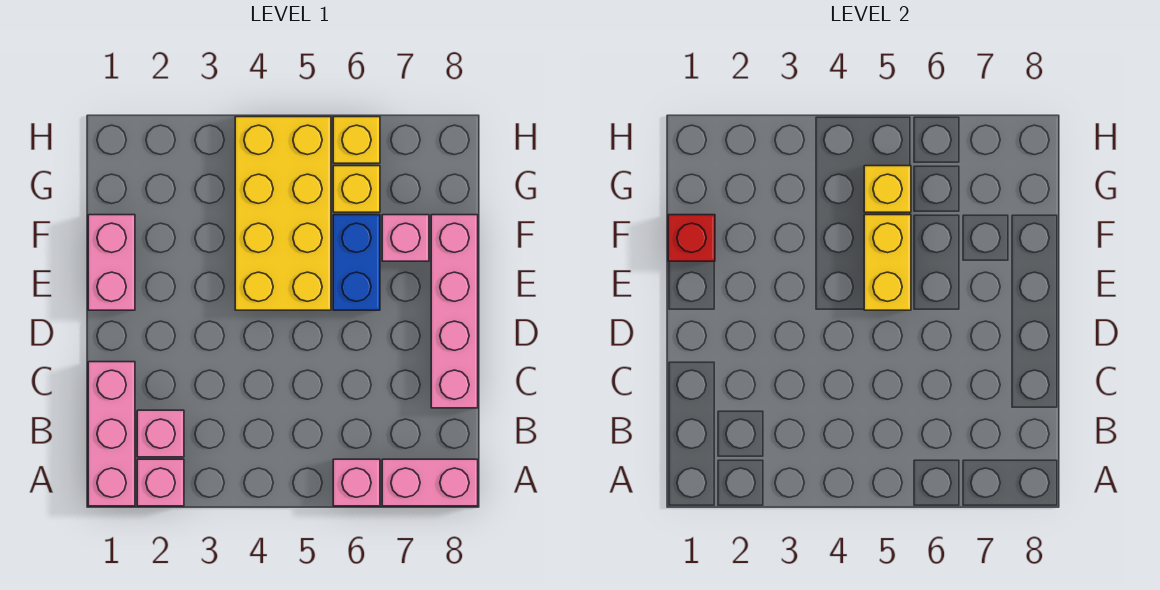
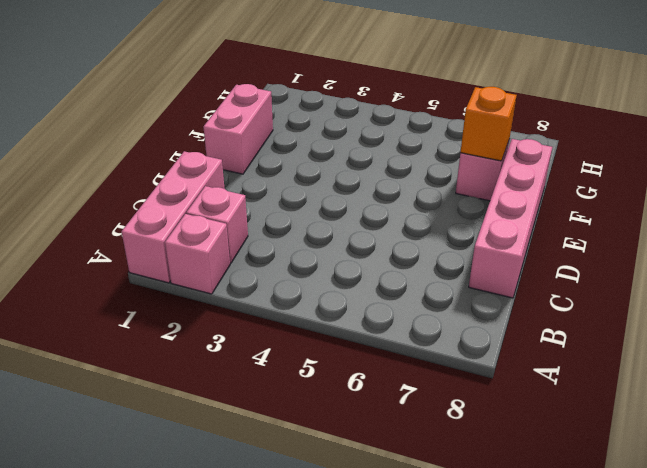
orange brick F7 level 2 -> none
none -> pink brick A6 level 1
none -> pink brick A7:A8 level 1
none -> yellow brick E4:H5 level 1

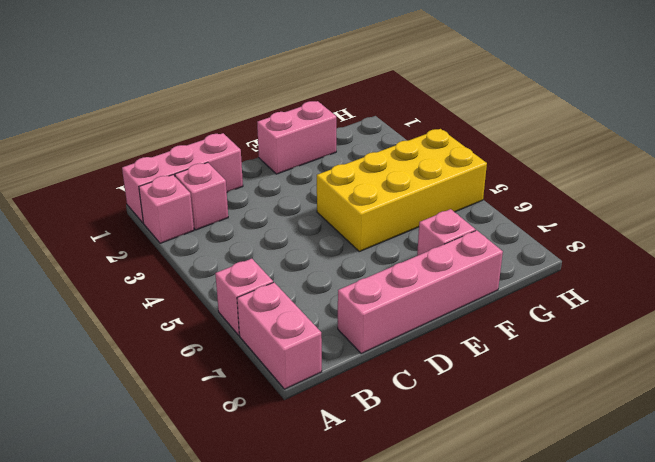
none -> blue brick E6:F6 level 1
none -> yellow brick G6 level 1
none -> yellow brick H6 level 1

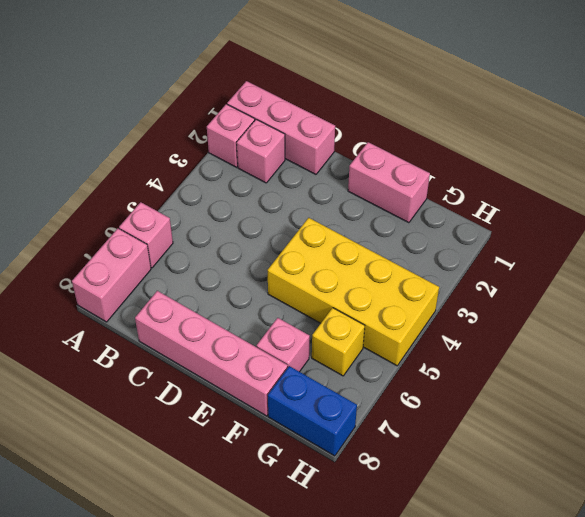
blue brick G8:H8 level 1 -> blue brick E6:F6 level 1
none -> yellow brick H6 level 1
none -> yellow brick E5:F5 level 2
none -> red brick F1 level 2

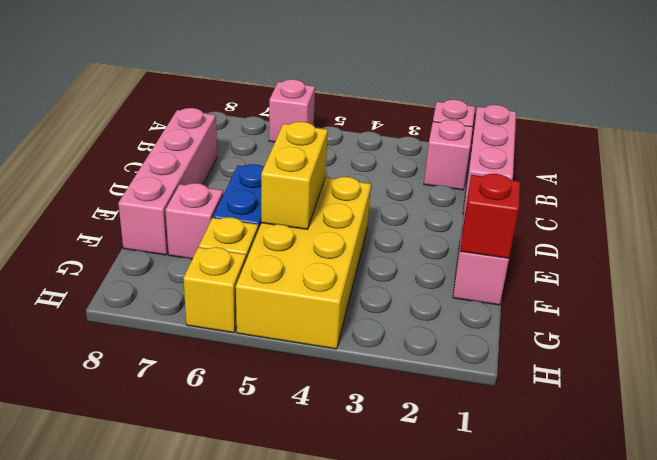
none -> pink brick A7:A8 level 1
none -> yellow brick G5 level 2

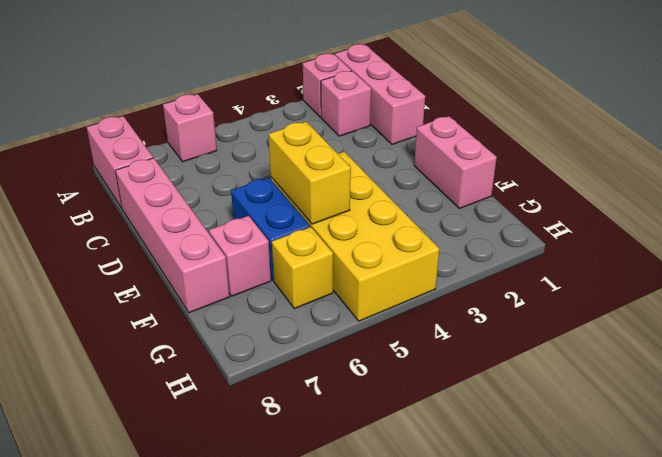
pink brick A8:B8 level 1 -> pink brick A7:A8 level 1
none -> yellow brick H6 level 1
none -> red brick F1 level 2
none -> yellow brick G5 level 2

